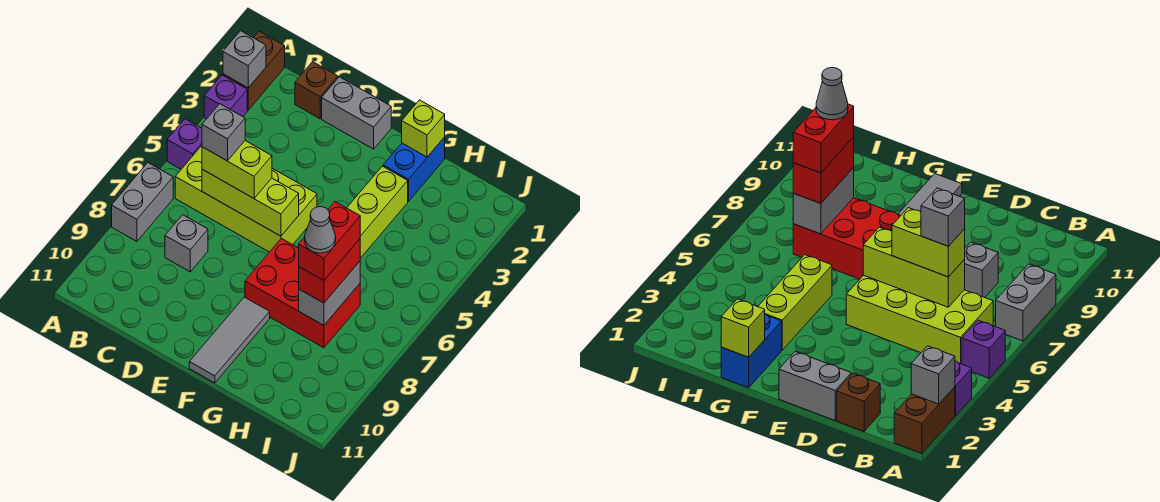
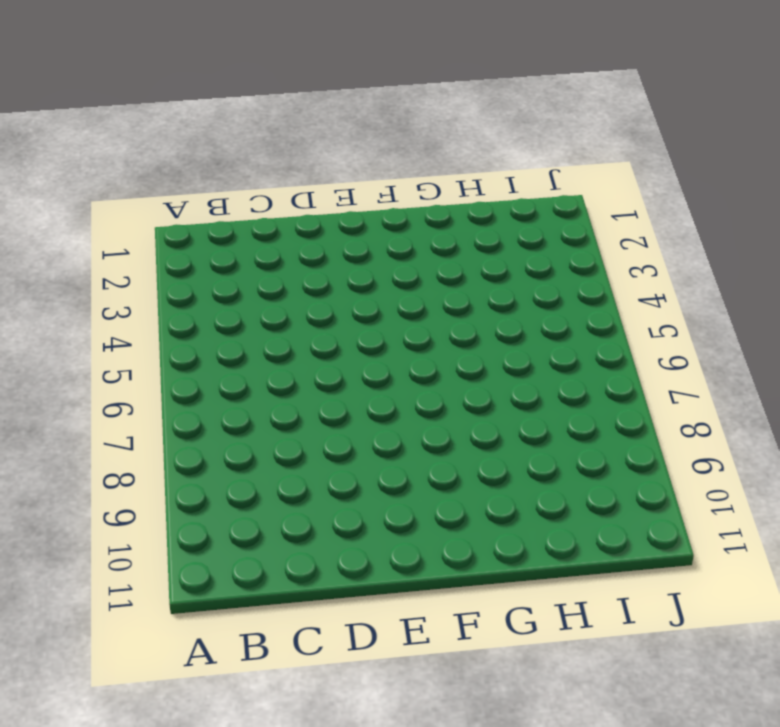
none -> brown brick A1:A2 level 1
none -> purple brick A3 level 1
none -> purple brick A5 level 1

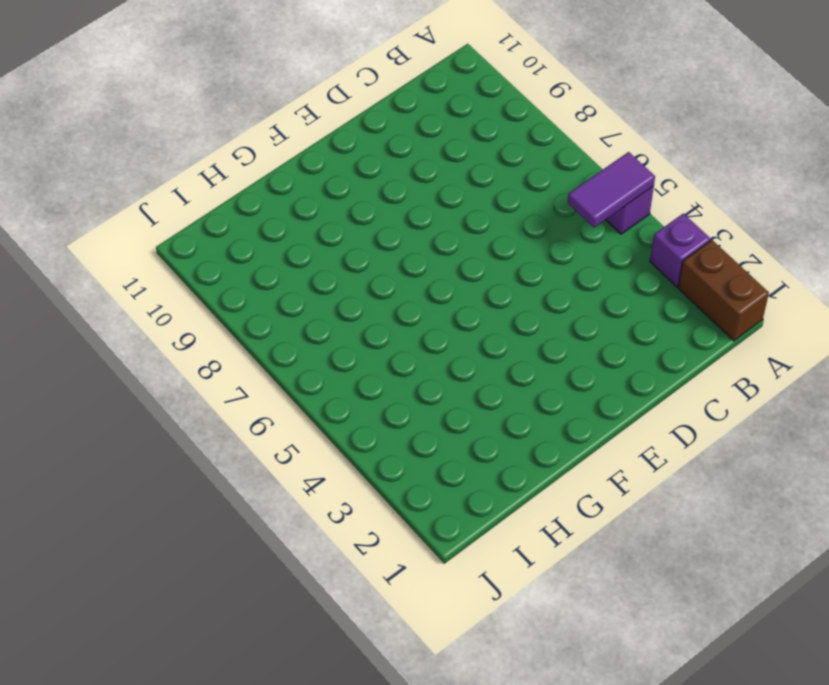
purple tile A5:B5 level 2 -> none
none -> grey brick A7:A8 level 1
none -> lime brick B5:E6 level 1
none -> brown brick C1 level 1

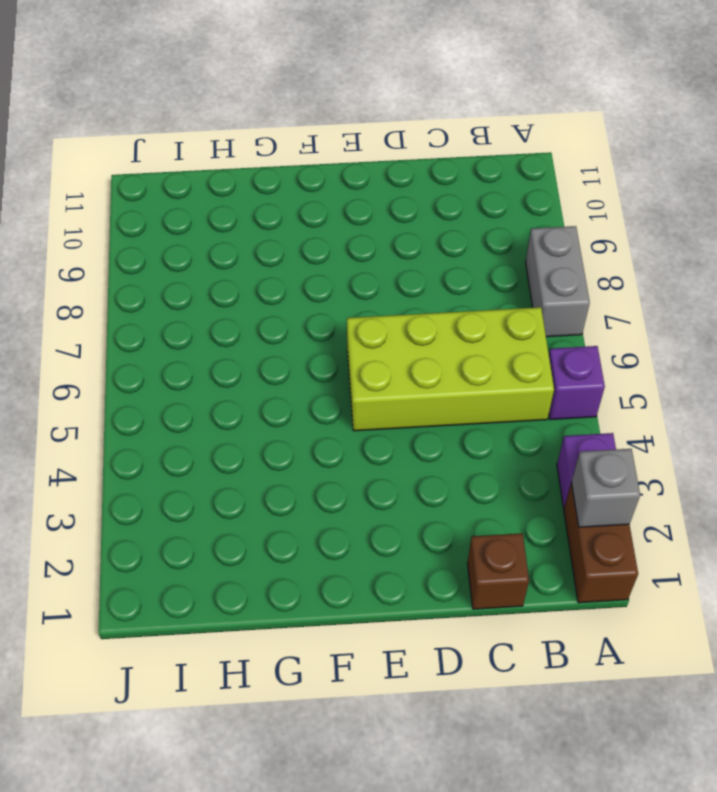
none -> grey brick C8 level 1
none -> grey brick D1:E1 level 1
none -> red brick F7:H8 level 1

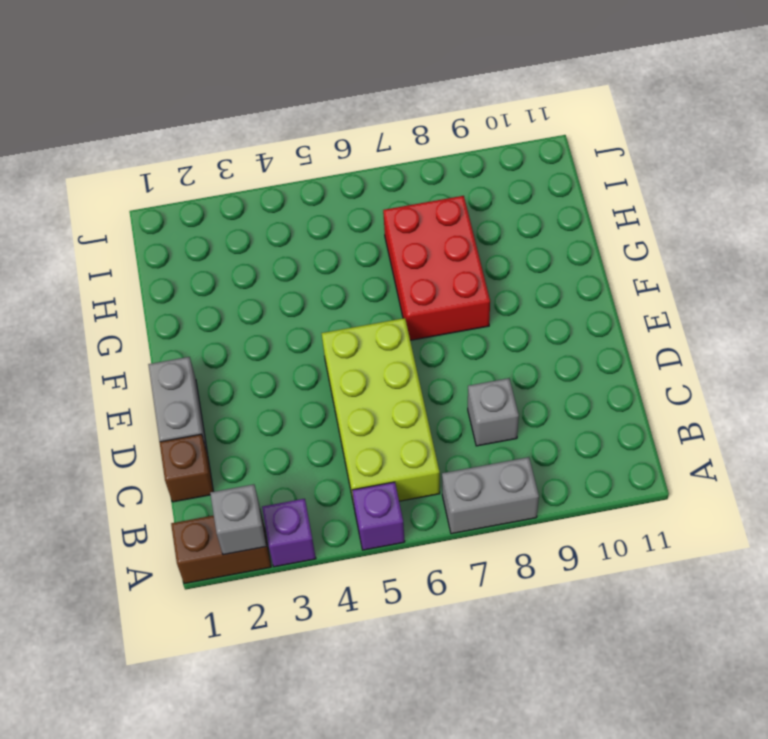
none -> grey tile F9:F11 level 1
none -> blue brick G1:G2 level 1
none -> lime brick G3:G5 level 1

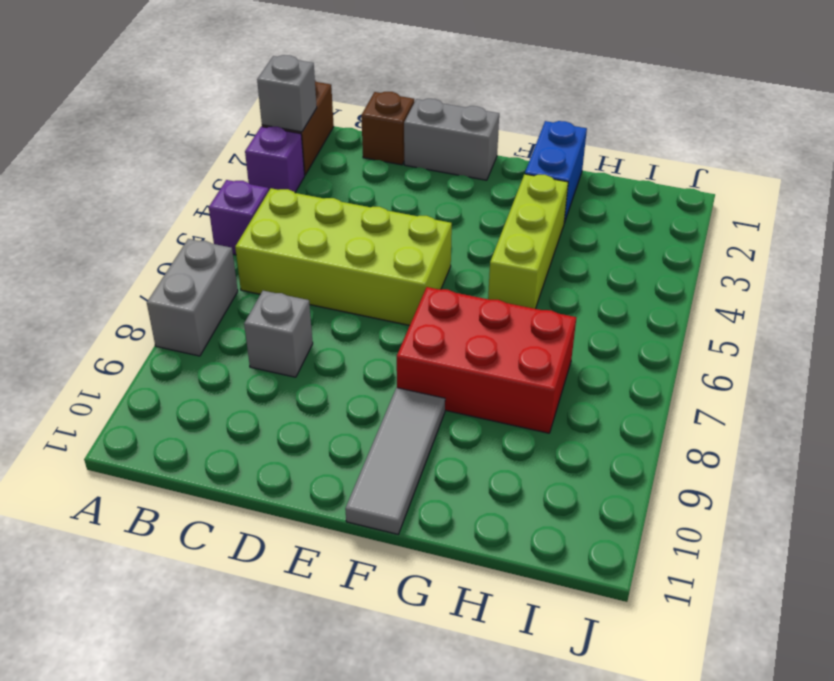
none -> lime brick C6:E6 level 2
none -> lime brick G1 level 2
none -> grey brick H7:H8 level 2

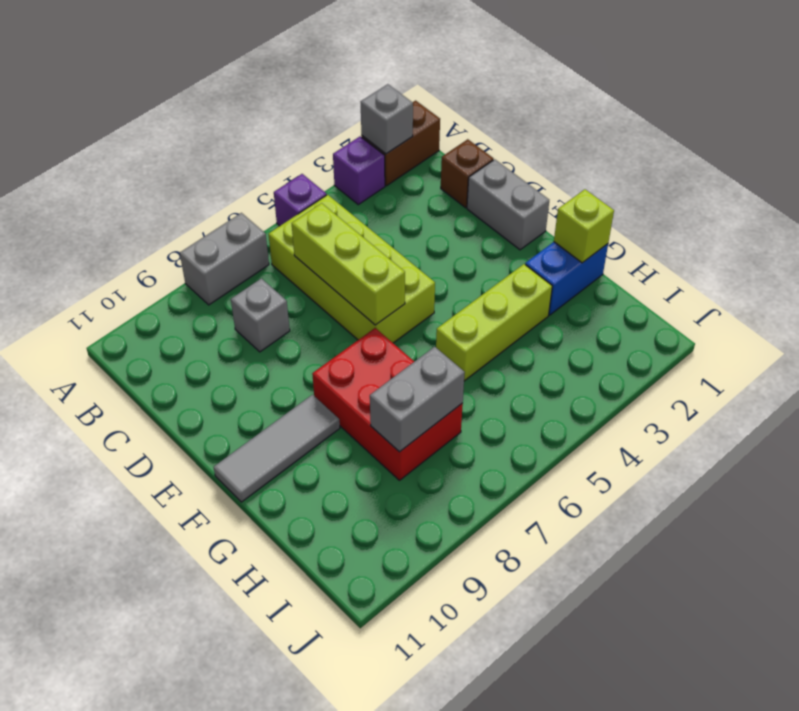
none -> lime brick C6:D6 level 3
none -> red brick H7:H8 level 3
none -> grey brick C6 level 4

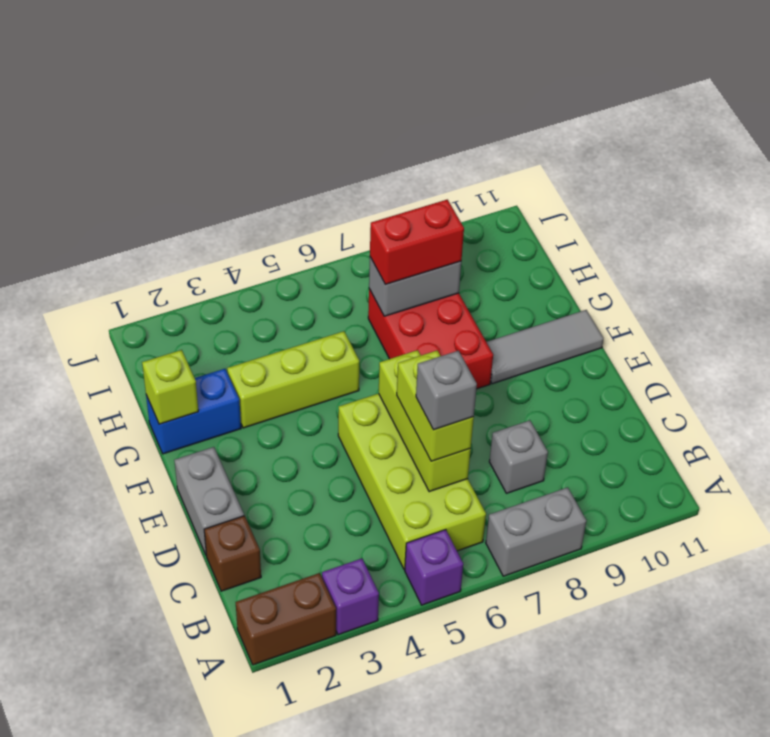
none -> grey brick A2 level 2
none -> red brick H7:H8 level 4
none -> grey cone H8 level 5

